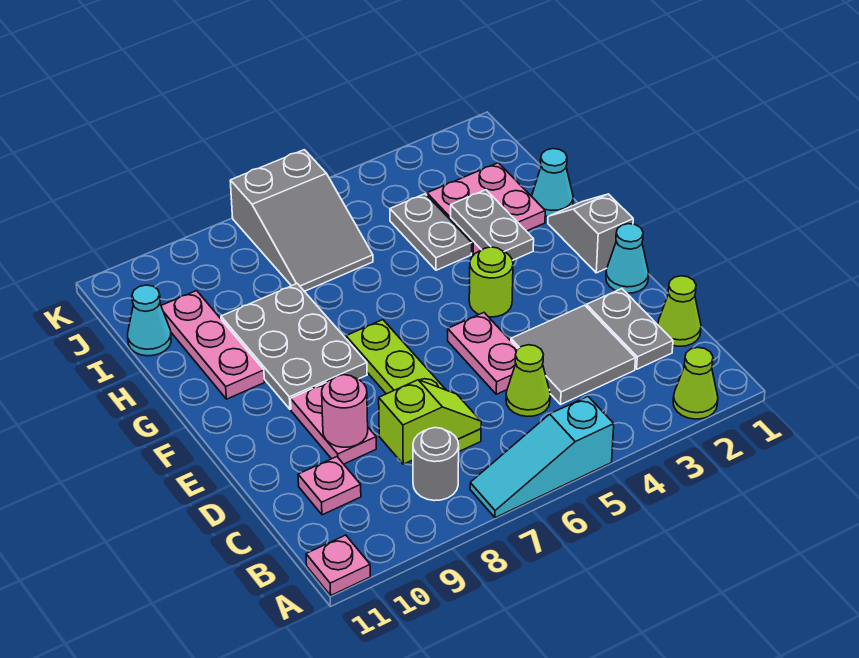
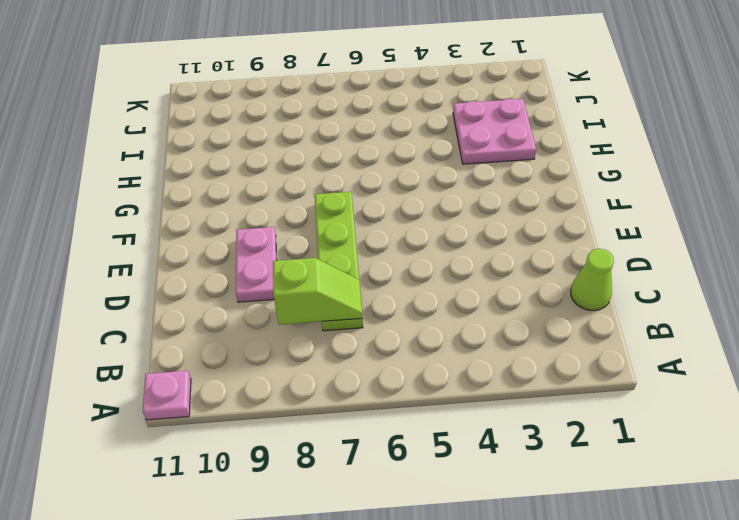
none -> lime cone A2 level 1
none -> cyan slope A5:A7 level 1 top 5
none -> grey round brick B8 level 1

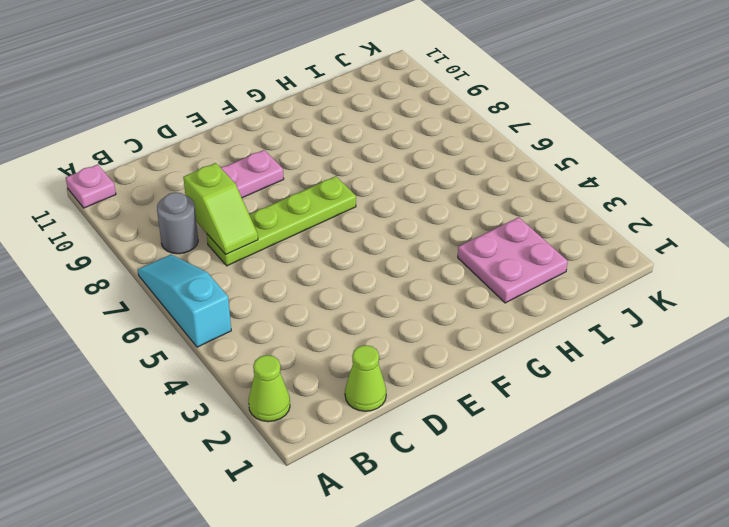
none -> grey plate C2:D2 level 1
none -> grey tile C3:D4 level 1
none -> lime cone C5 level 1

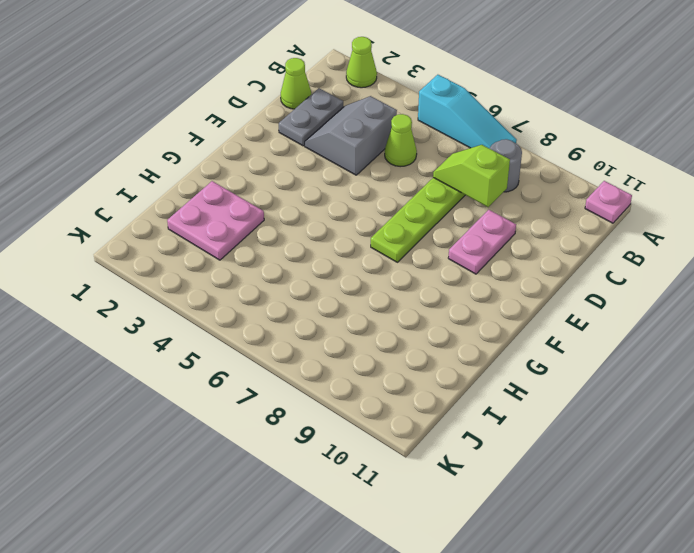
grey slope C3:D4 level 1 top 4 -> grey tile C3:D4 level 1
none -> pink plate C10 level 1
none -> pink plate D5:E5 level 1
none -> cyan cone E1 level 1

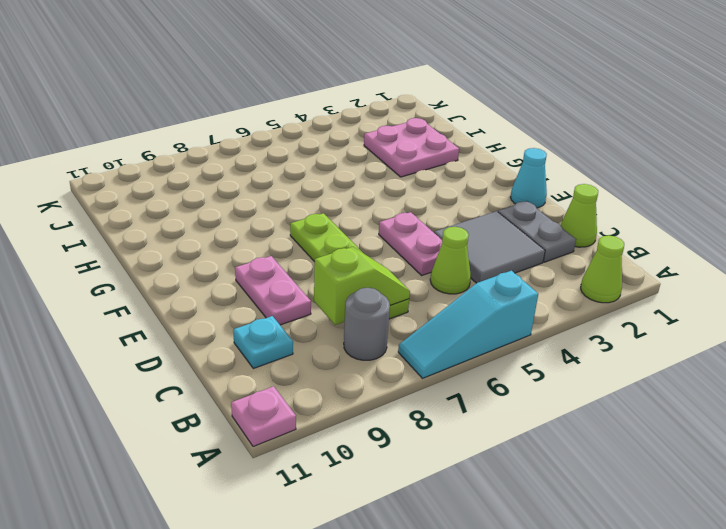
cyan plate C10 level 1 -> pink plate C10 level 1
none -> grey slope F1:G1 level 1 top F
none -> lime round brick F4 level 1
none -> grey plate F8:H9 level 1

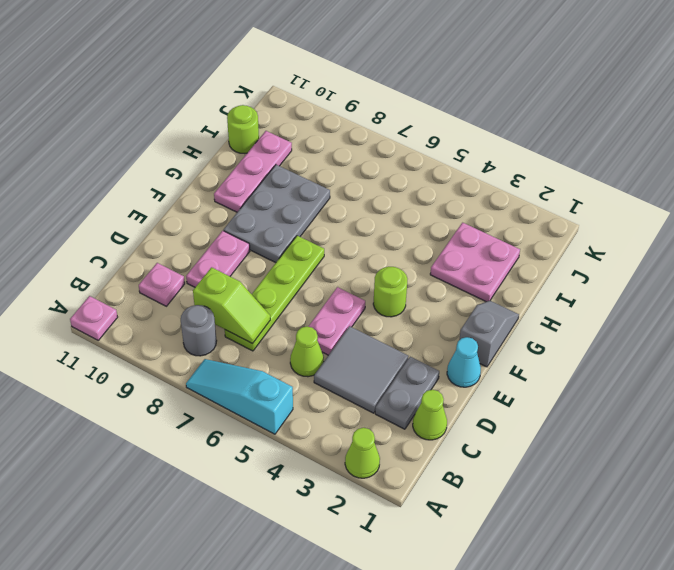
lime round brick I11 level 1 -> cyan cone I11 level 1
none -> cyan cone H1 level 1
none -> grey plate H4:I4 level 1
none -> grey slope I6:K7 level 1 top K

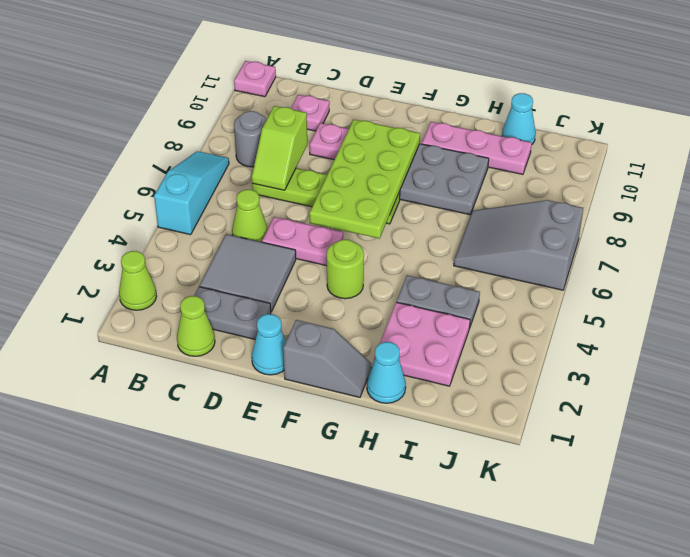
lime plate E6:F9 level 2 -> none
none -> pink round brick D9 level 2
none -> grey plate G3:H3 level 2

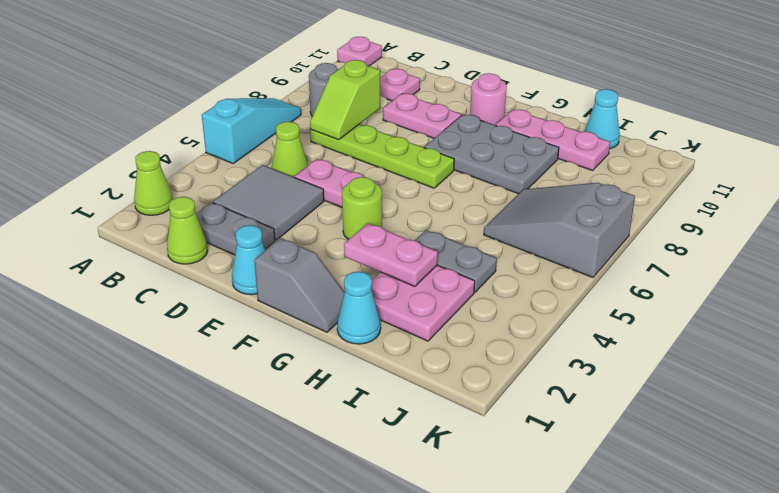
pink round brick F10 level 1 -> pink round brick D9 level 2
pink plate G3:H3 level 2 -> grey plate G3:H3 level 2

